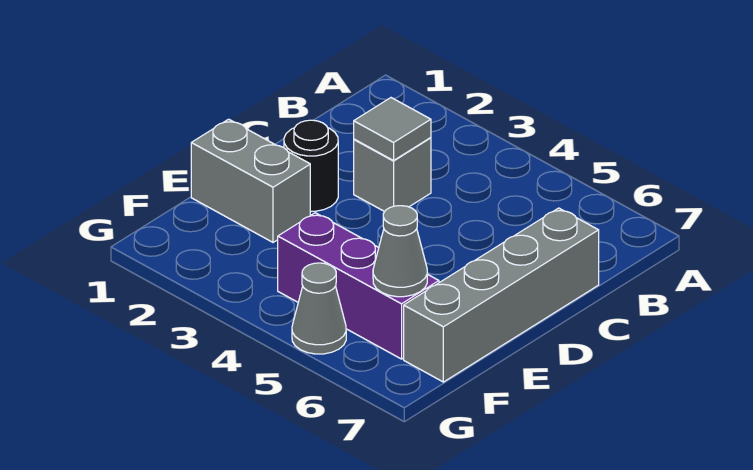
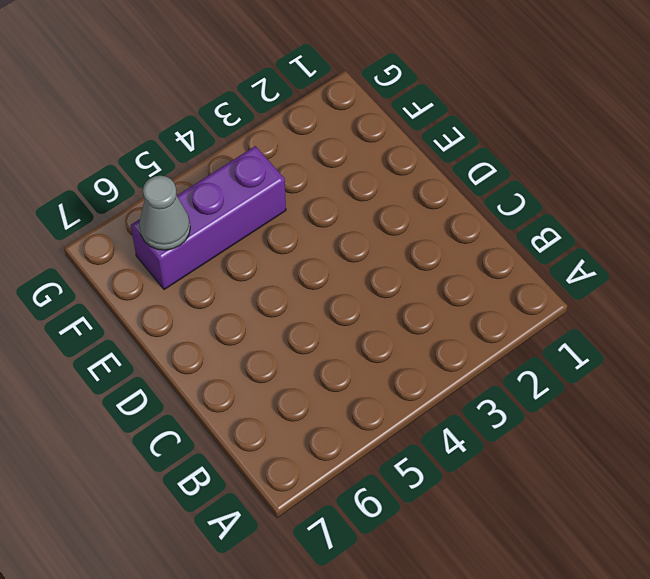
none -> grey brick C3 level 1
none -> grey brick C7:F7 level 1

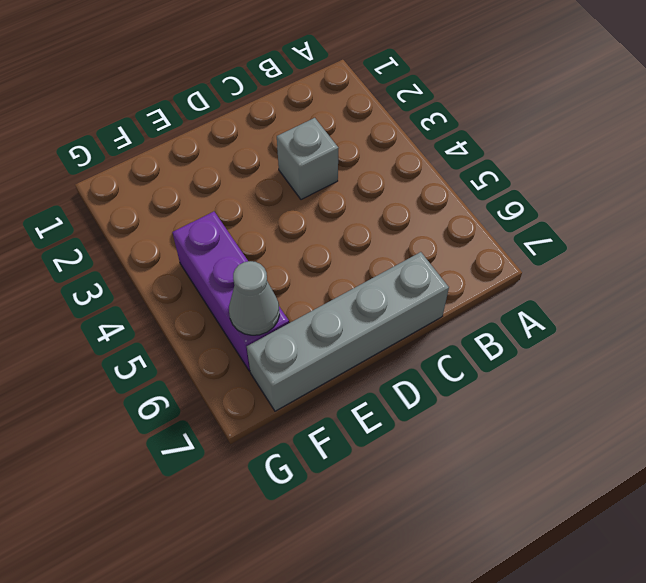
none -> black round brick D2 level 1
none -> grey brick E1:E2 level 1

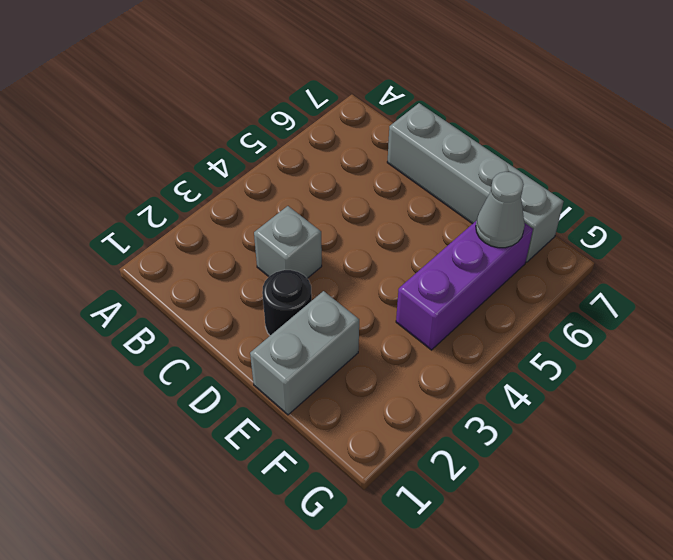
none -> grey cone G5 level 1
none -> grey tile C3 level 2

